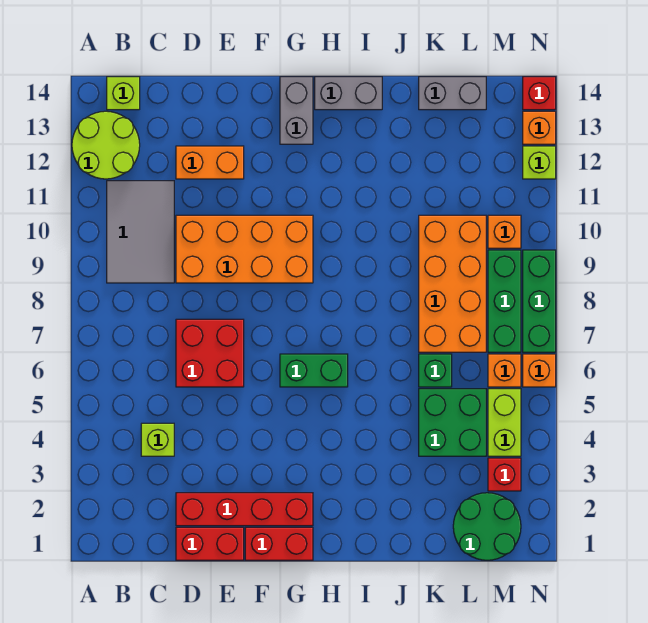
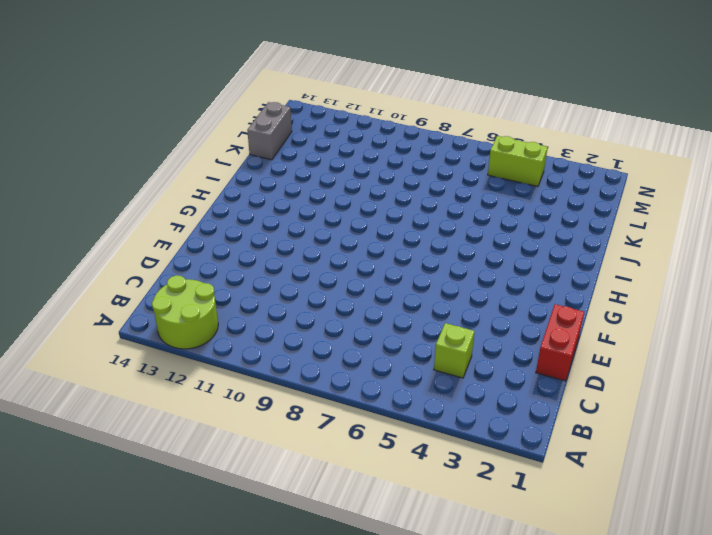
none -> grey tile B9:C11 level 1
none -> lime brick B14 level 1
none -> red brick D2:G2 level 1

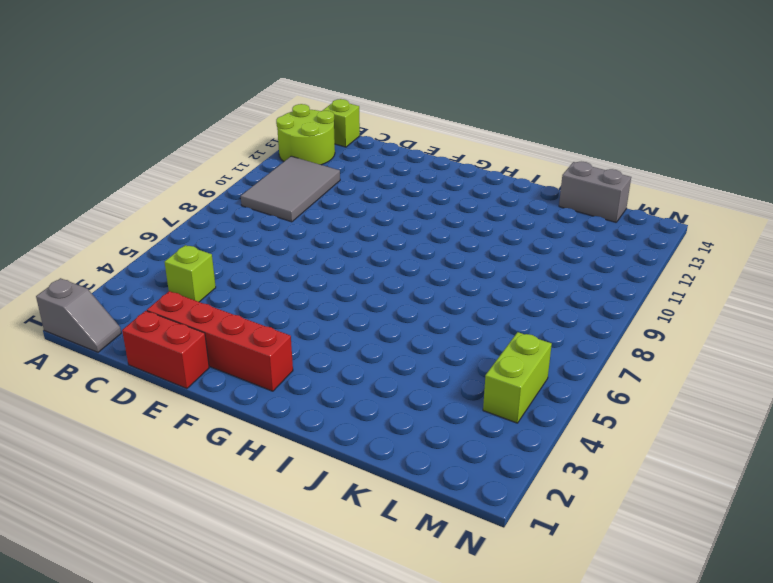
grey slope A1:B1 level 1 top A -> none
none -> red brick D6:E7 level 1
none -> orange brick D9:G10 level 1
none -> orange brick D12:E12 level 1

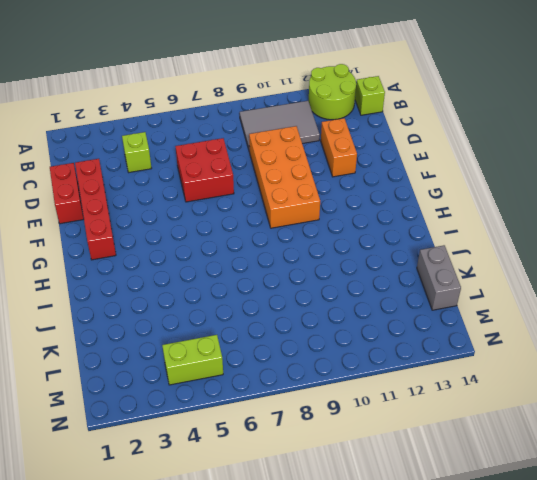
none -> red brick F1:G1 level 1
none -> green brick G6:H6 level 1
none -> grey brick G13:G14 level 1

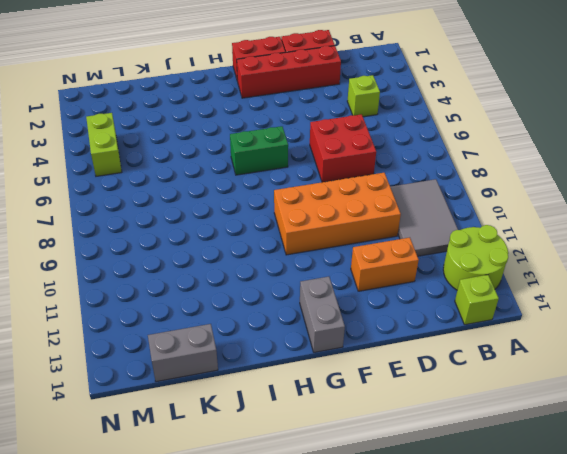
none -> grey brick H14:I14 level 1
none -> green brick K4:L5 level 1
none -> green brick K6 level 1

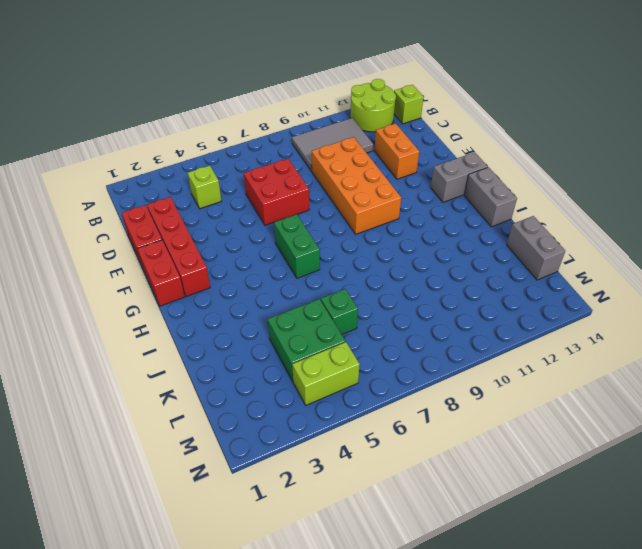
none -> orange brick K7:L10 level 1
none -> green round brick L1:M2 level 1
none -> red brick M3 level 1

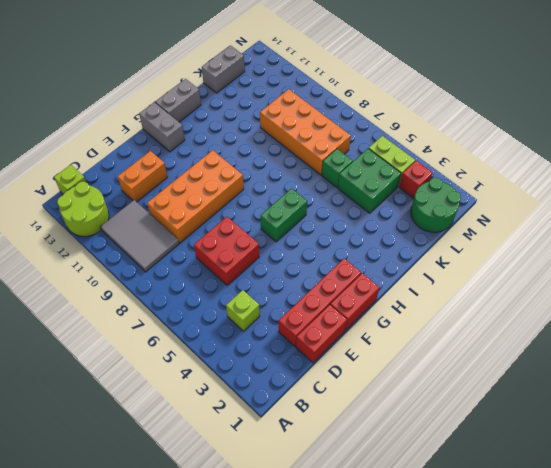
none -> orange brick M6 level 1
none -> green brick M7:M9 level 1
none -> orange brick M10 level 1

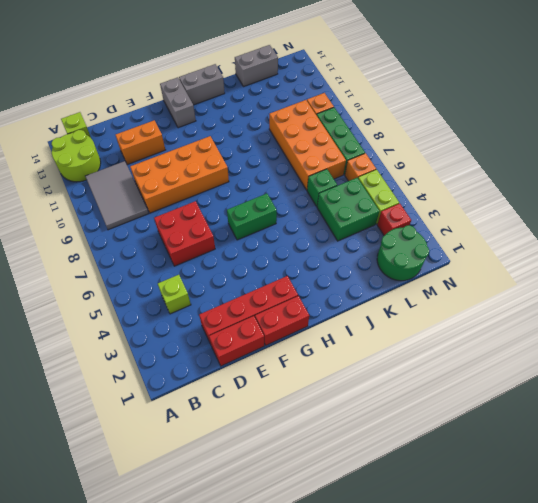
none -> orange brick N6 level 1
none -> green brick N7:N9 level 1
none -> lime brick N12 level 1

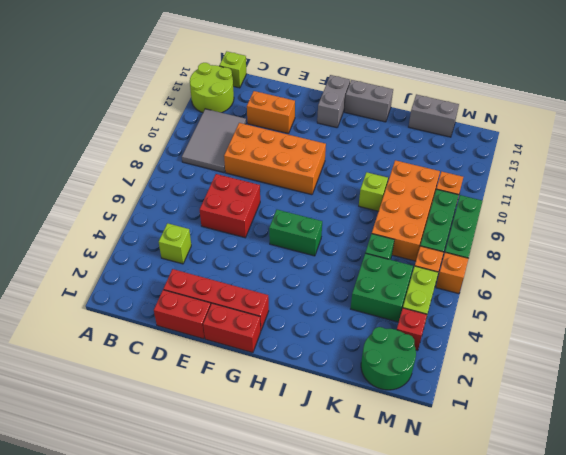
lime brick J9 level 1 -> lime brick N12 level 1
none -> orange brick N13 level 1
none -> red brick N14 level 1

